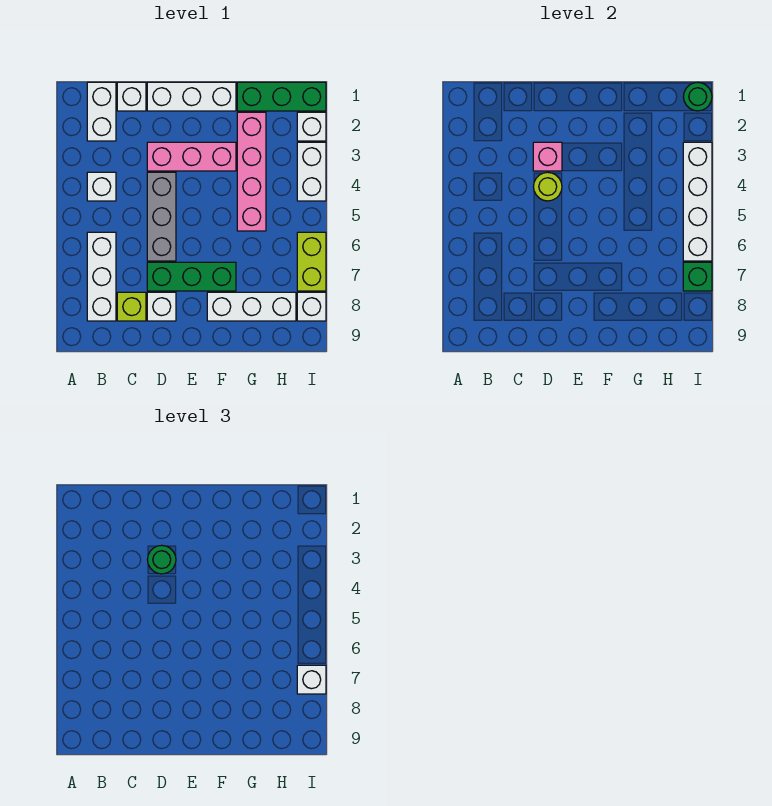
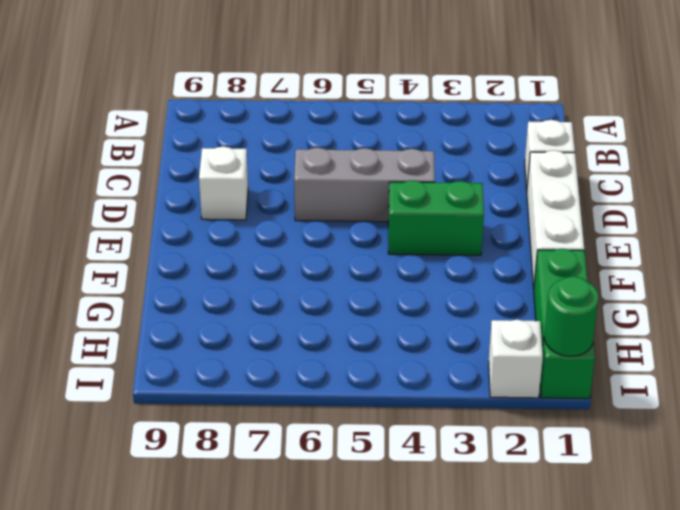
green brick E3:E4 level 1 -> pink brick D3:F3 level 1
none -> white brick B1:B2 level 1
none -> white brick B4 level 1
none -> white brick B6:B8 level 1

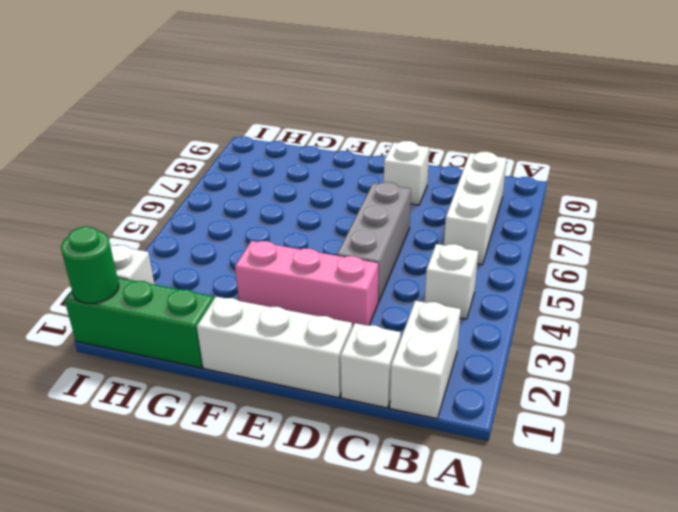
none -> lime brick C8 level 1
none -> green brick D7:F7 level 1
none -> white brick F8:H8 level 1

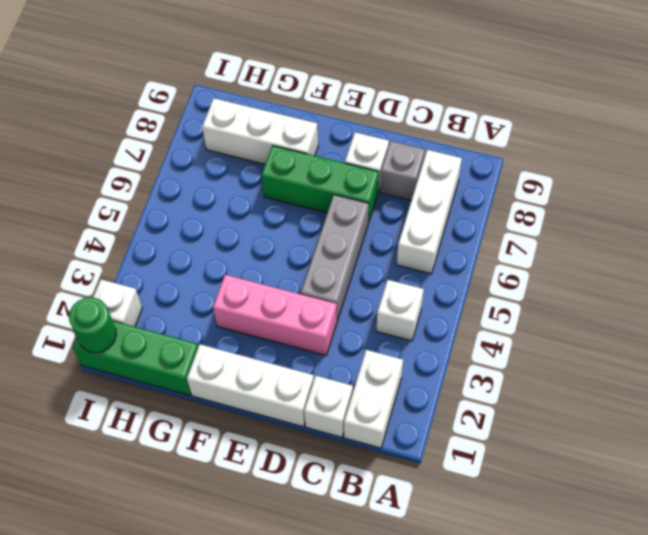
grey brick C8 level 1 -> lime brick C8 level 1
none -> pink brick G2:G5 level 1
none -> white brick I3:I4 level 1
none -> lime brick I6:I7 level 1

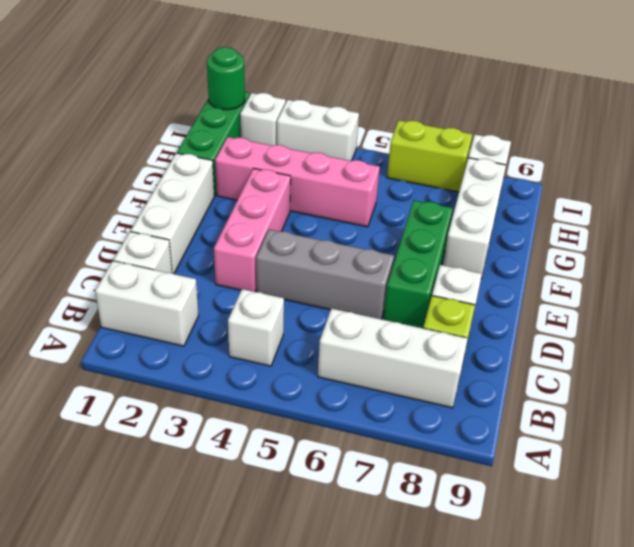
none -> pink brick D3 level 2
none -> lime round brick D4 level 2
none -> white brick I3:I6 level 2

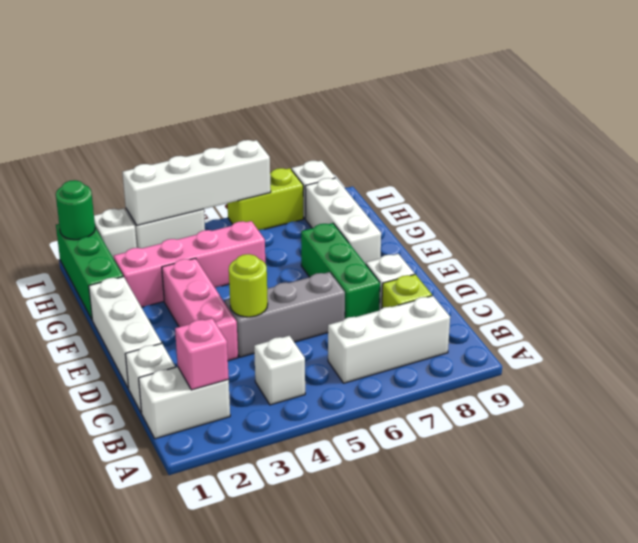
pink brick B2 level 2 -> pink brick D3 level 2
none -> green brick I7 level 2
none -> green round brick D3 level 3
none -> white brick I7 level 3

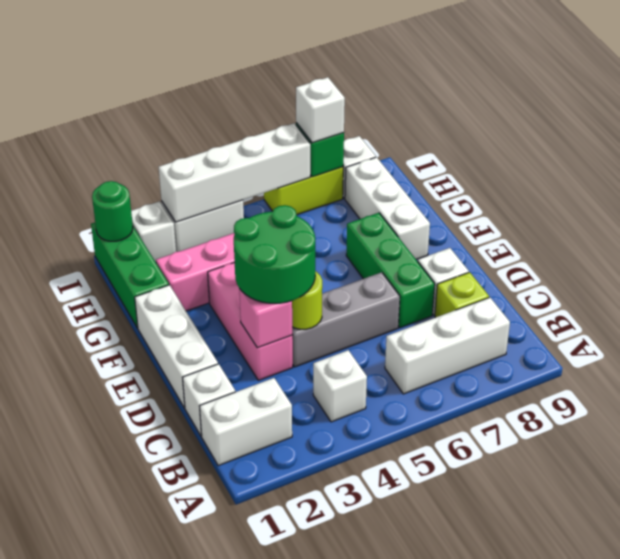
green round brick D3:E4 level 3 -> green round brick D3 level 3

